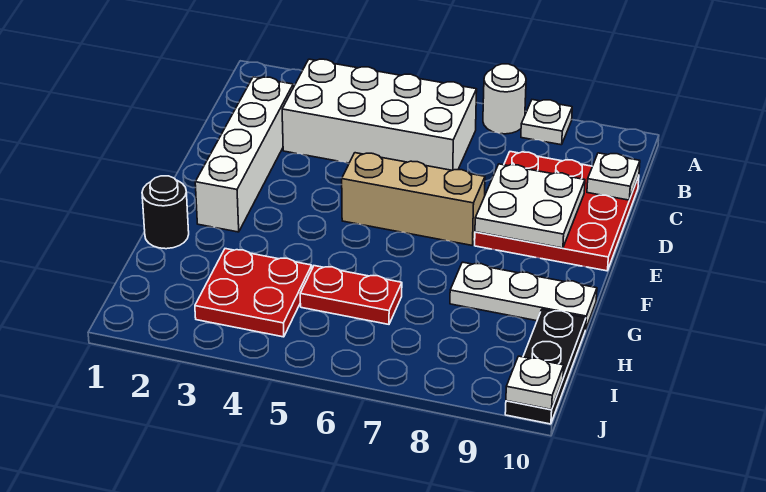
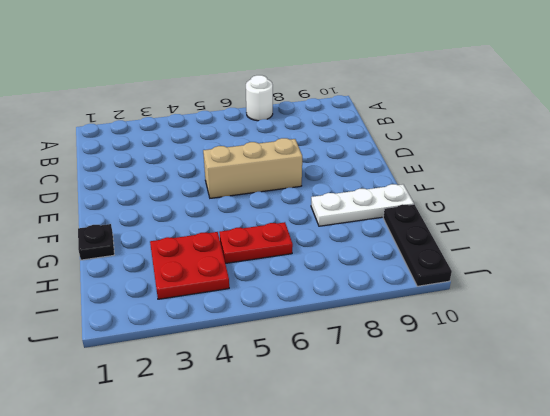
black plate G1 level 1 -> black round brick G1 level 1
none -> white plate A8 level 1
none -> white brick B3:C6 level 1
none -> white brick C2:F2 level 1

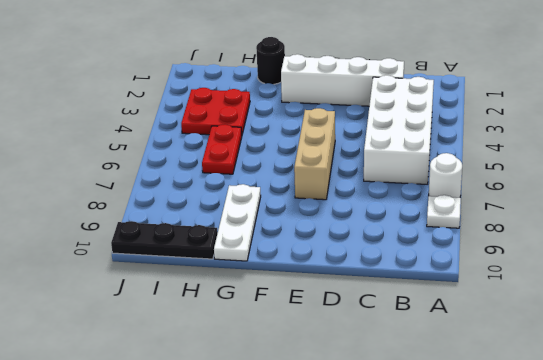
none -> red plate C8:E10 level 1
none -> white plate C10 level 2
none -> white plate D8:E9 level 2

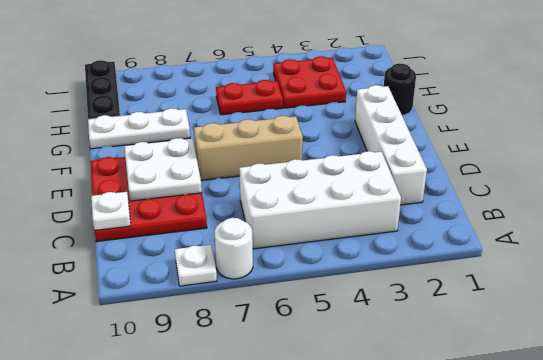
none -> white plate J10 level 2

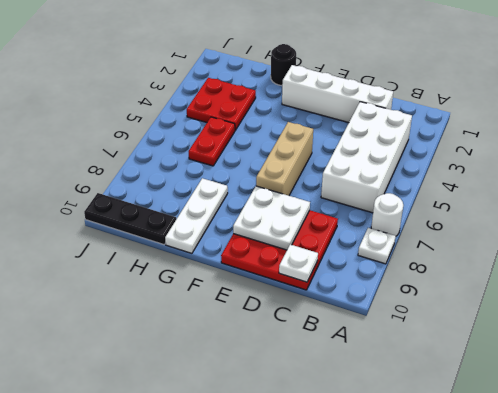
none -> white plate J10 level 2

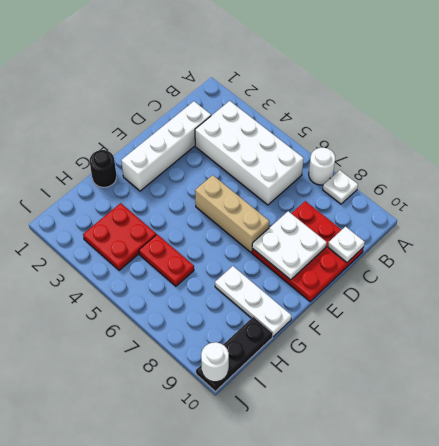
white round brick J10 level 2 -> white plate J10 level 2

